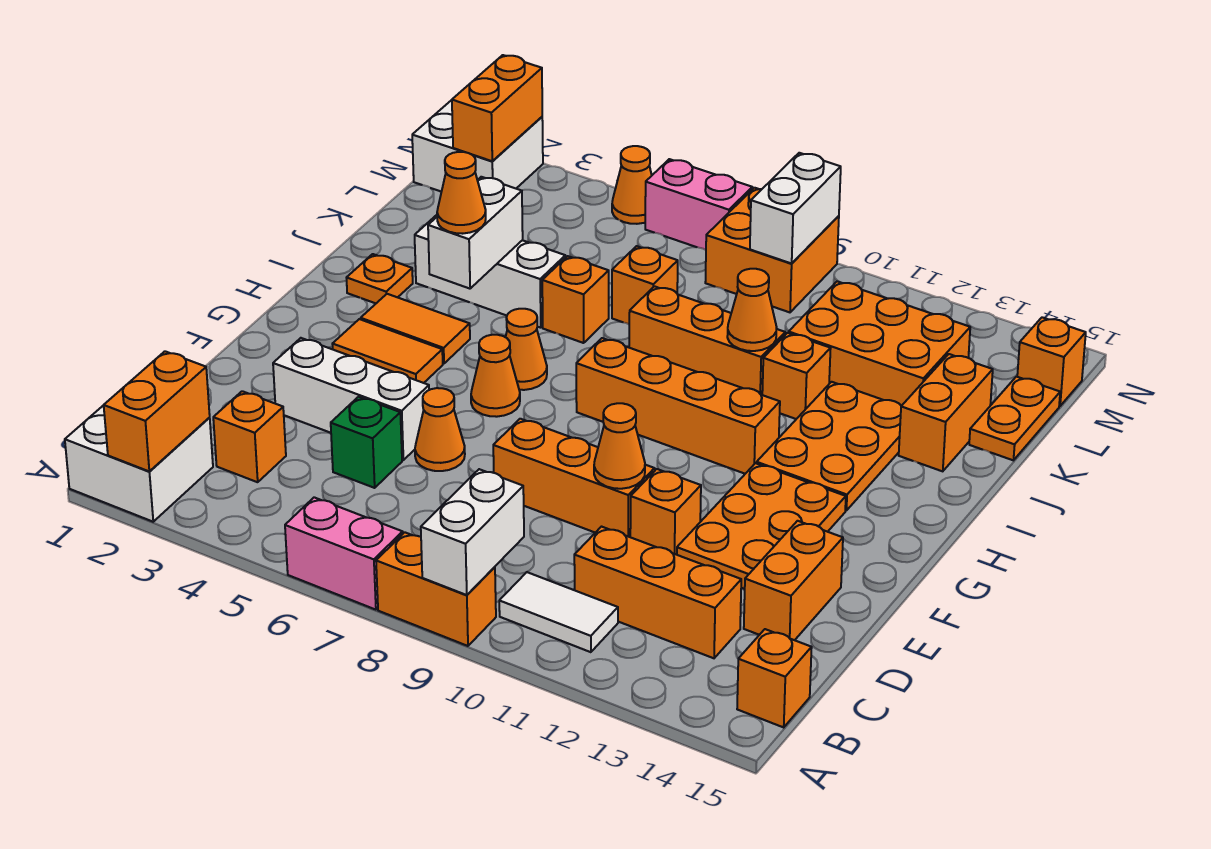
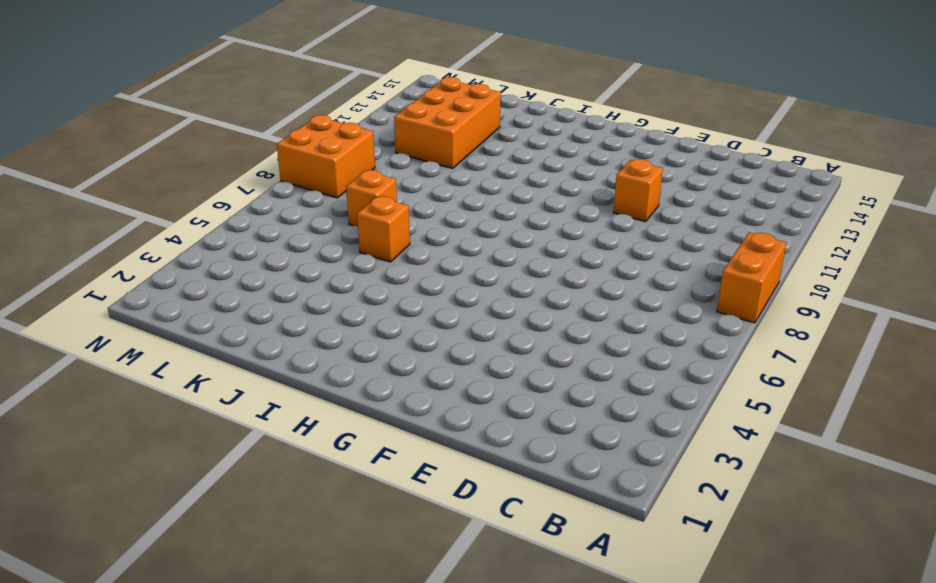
none -> white brick A1:B2 level 1
none -> pink brick A6:A7 level 1
none -> white tile B10:B11 level 1
none -> orange brick B15 level 1

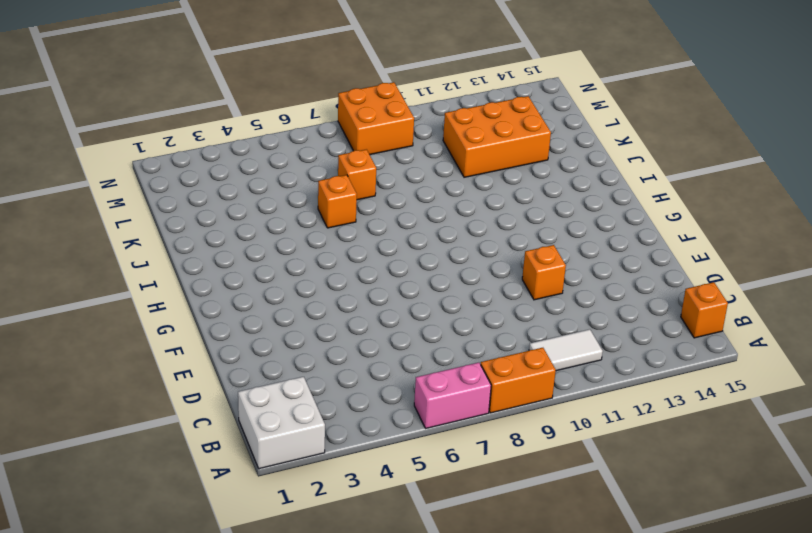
none -> orange brick C3 level 1
none -> orange brick C11:C13 level 1
none -> green brick D5 level 1
none -> orange brick D14:E14 level 1

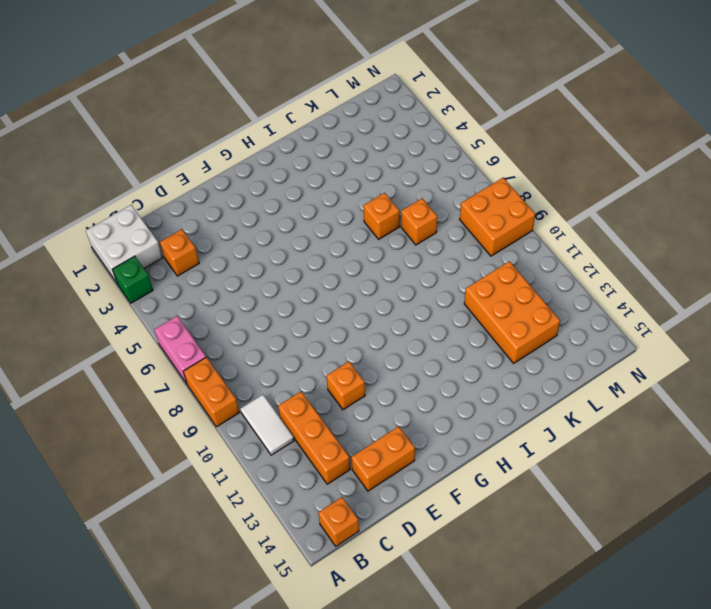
green brick A3 level 1 -> green brick D5 level 1
none -> white brick E3:E5 level 1
none -> orange cone E6 level 1
none -> orange brick E8:E10 level 1
none -> orange plate E12:G13 level 1

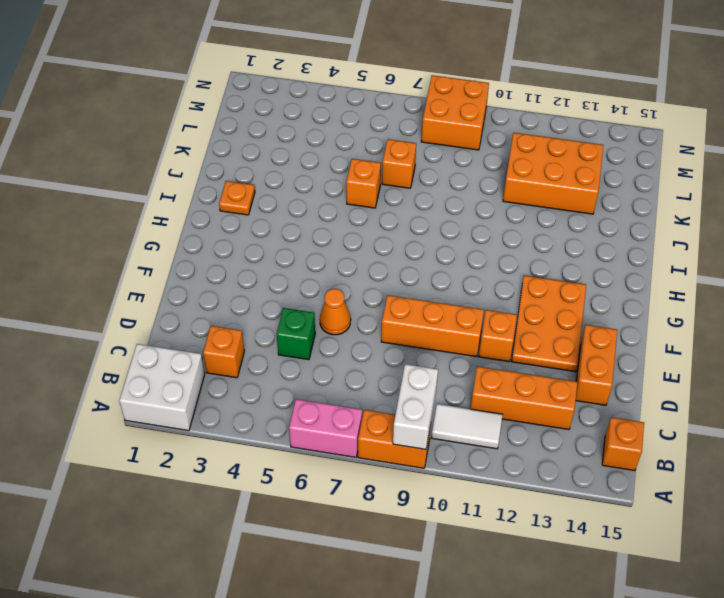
none -> white brick E3:E5 level 1
none -> orange tile G3:G4 level 1
none -> orange cone G6 level 1
none -> orange tile H3:H4 level 1

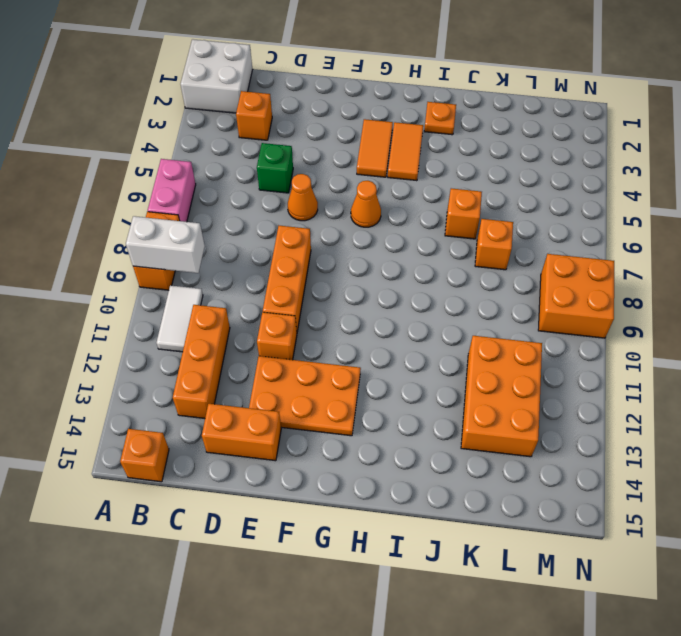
none -> white brick E3:E5 level 1
none -> orange cone H6 level 1
none -> orange brick H8:H11 level 1
none -> orange plate H12:J13 level 1

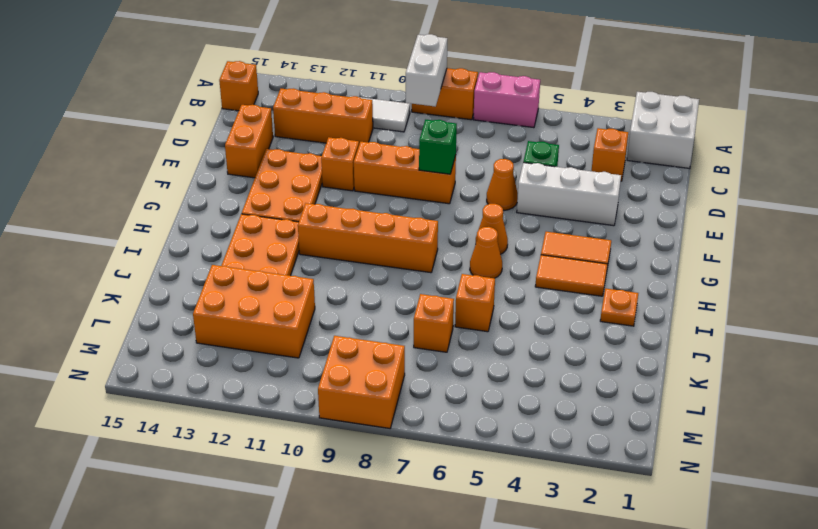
green brick E8 level 2 -> none
none -> white brick J3:J5 level 1
none -> orange brick J8:J10 level 1
none -> orange brick J11 level 1
none -> orange brick J14:K14 level 1

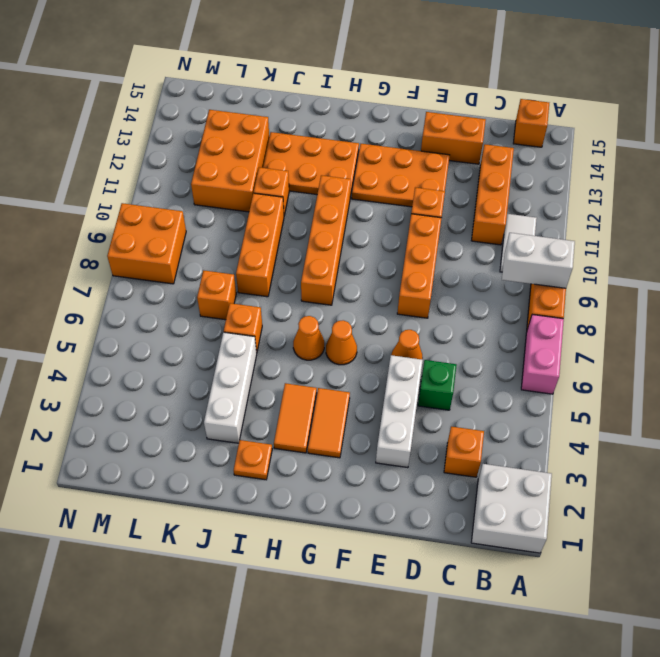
none -> orange brick J14:K14 level 1
none -> orange plate K15:L15 level 1
none -> white brick M1:N2 level 1
none -> orange brick M15 level 1

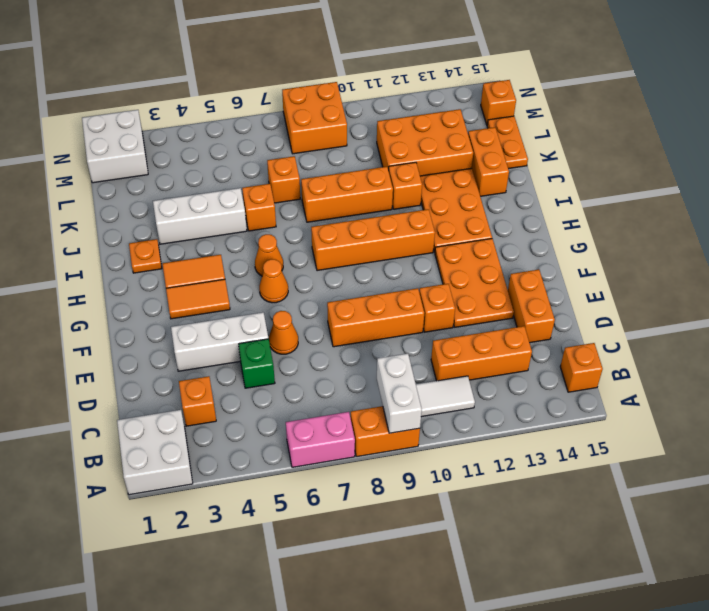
none -> orange cone N5 level 1
none -> pink brick N6:N7 level 1
none -> orange brick A2:B2 level 2
none -> orange cone E10 level 2

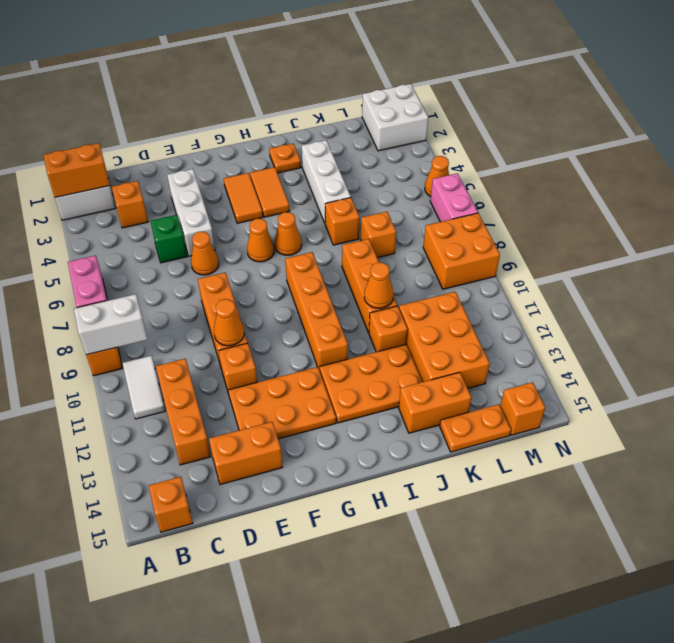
none -> white brick I4:J4 level 2
none -> orange brick M2:N2 level 2
none -> white brick M9:N9 level 2
none -> orange cone I4 level 3

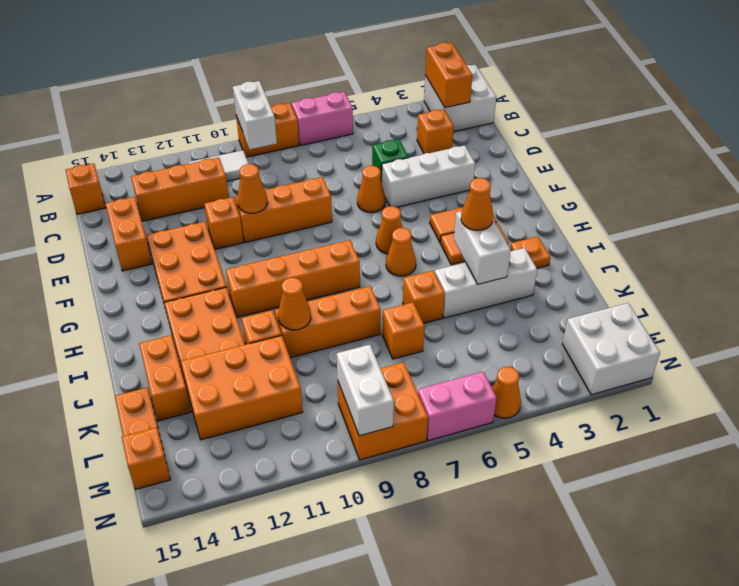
none -> orange brick M2:N2 level 2

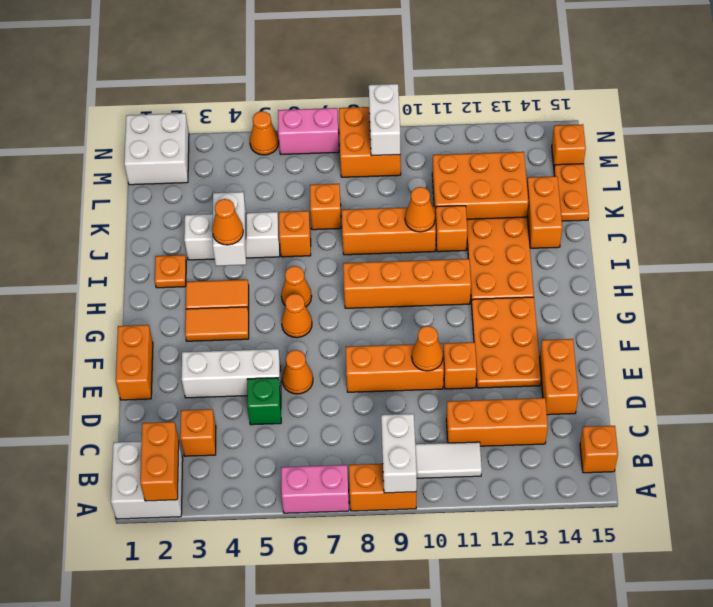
orange brick E1:F1 level 1 -> orange brick M2:N2 level 2

